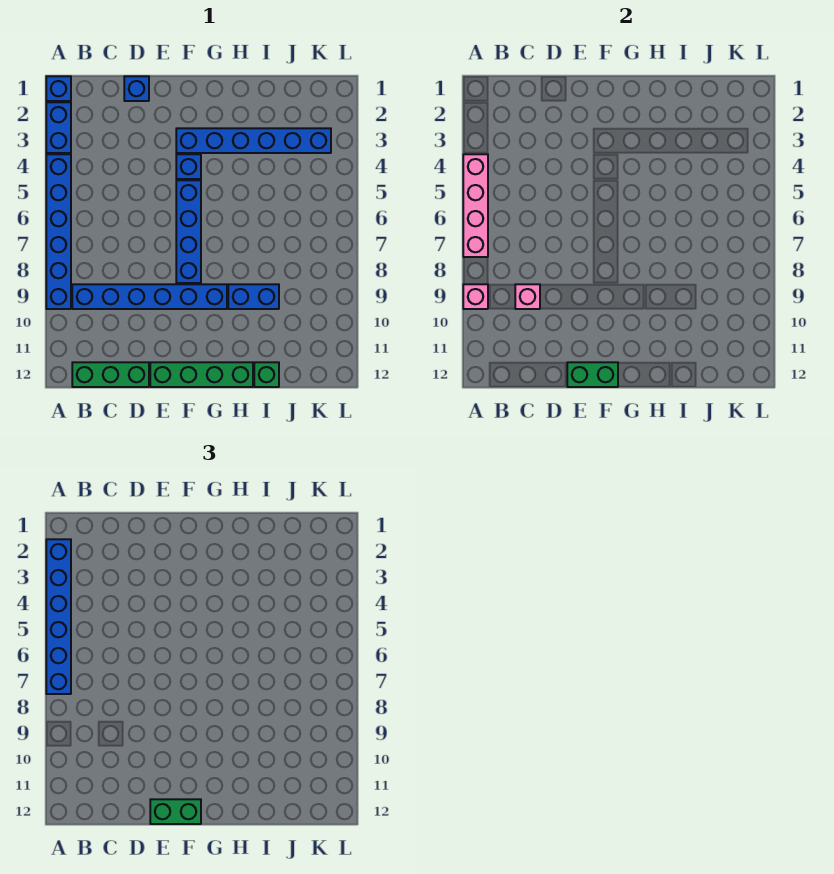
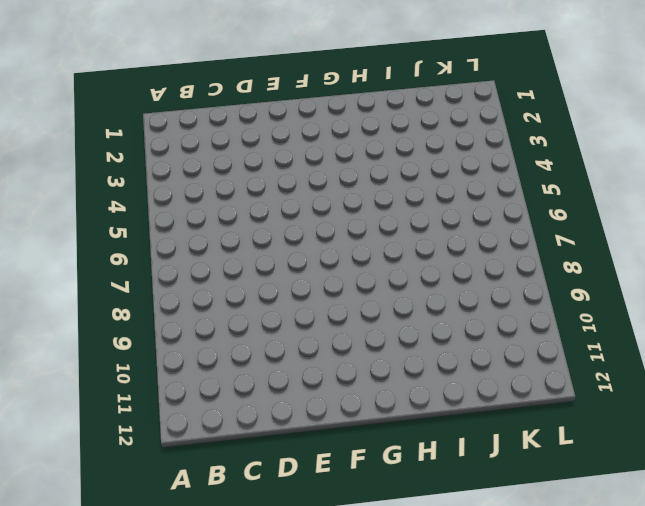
none -> blue brick A1 level 1
none -> blue brick A2:A3 level 1
none -> blue brick A4:A9 level 1

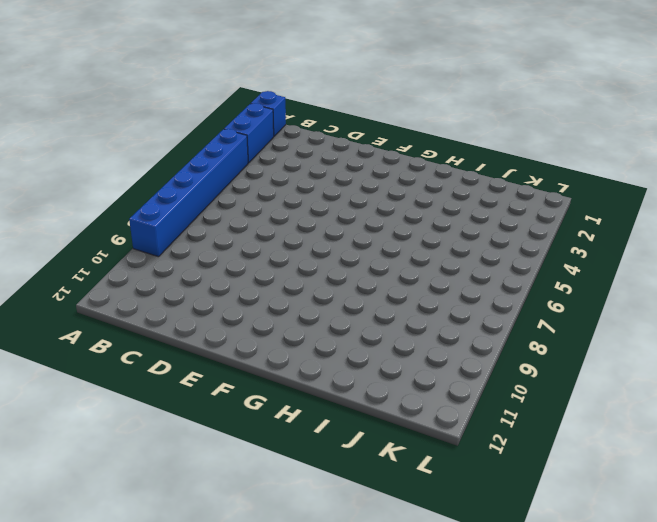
none -> blue brick B9:G9 level 1
none -> green brick B12:D12 level 1
none -> blue brick D1 level 1

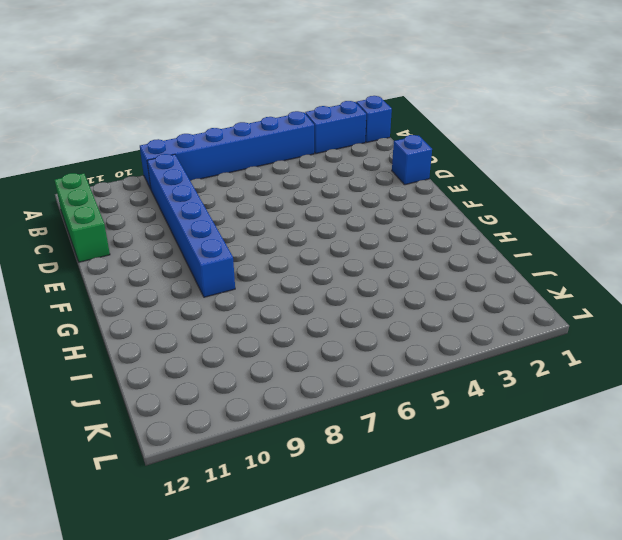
none -> green brick E12:H12 level 1
none -> blue brick F3:K3 level 1
none -> blue brick F4 level 1

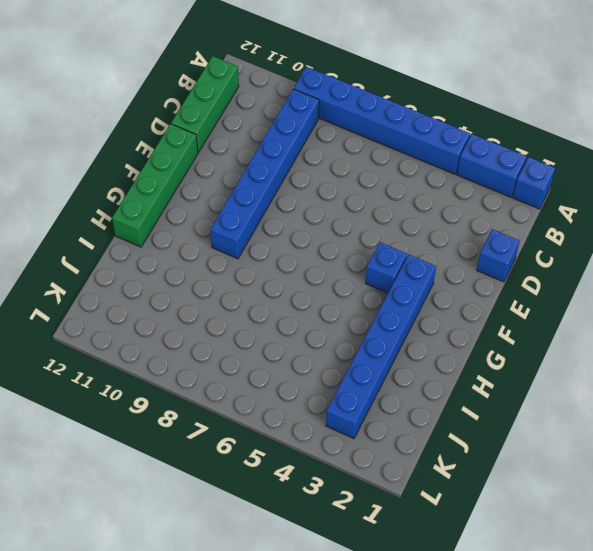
none -> blue brick F5:F8 level 1
none -> blue brick H9:I9 level 1
none -> green brick I12 level 1

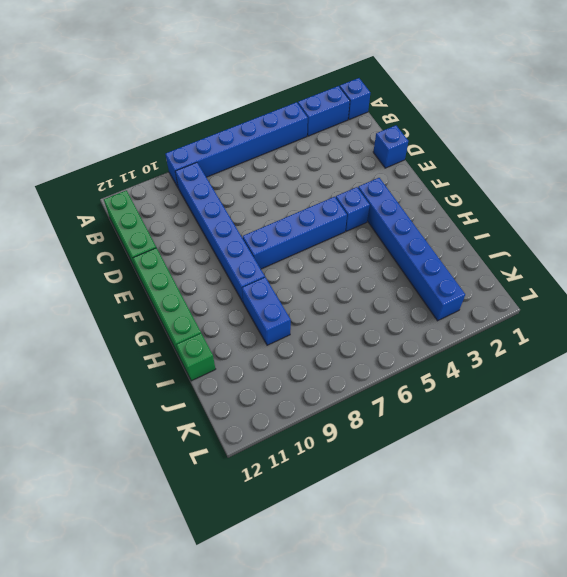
none -> pink brick A4:A7 level 2
none -> pink brick A9 level 2
none -> pink brick C9 level 2

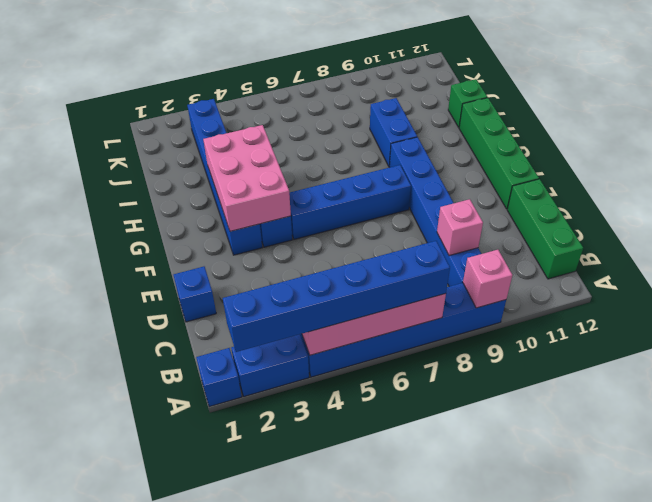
pink brick F3:H4 level 2 -> none
none -> green brick E12:F12 level 2
none -> green brick E12:F12 level 3

